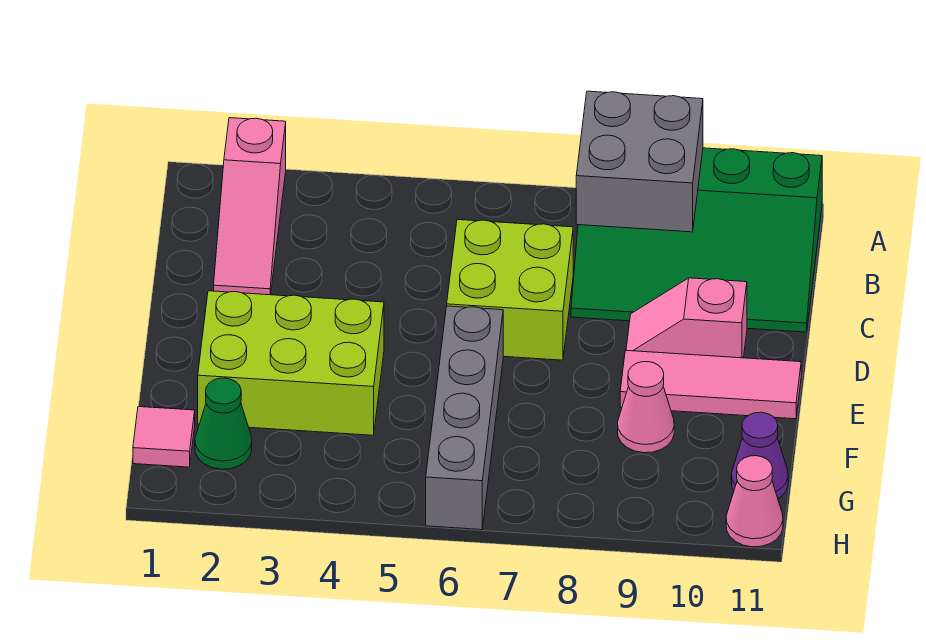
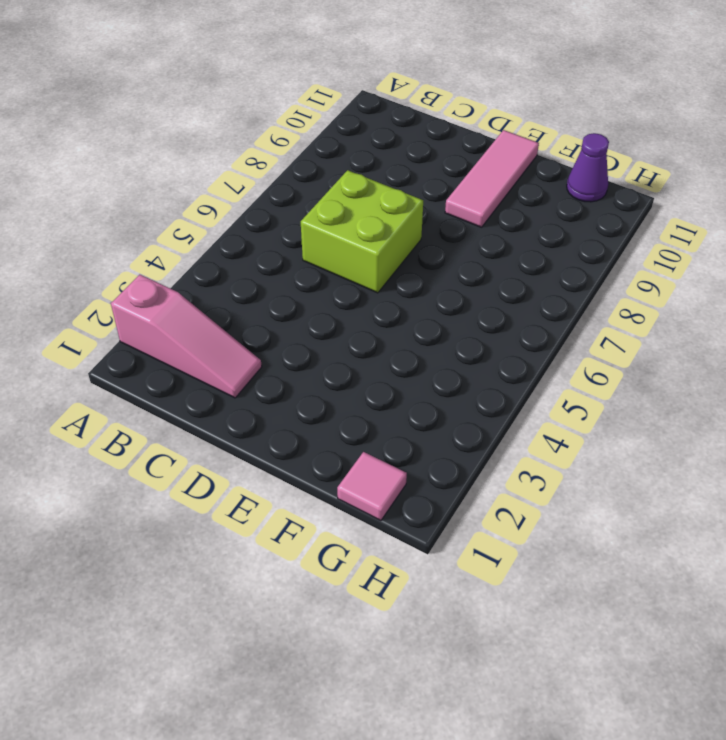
none -> green slope A8:C11 level 1 top A
none -> pink slope D9:D10 level 1 top 10
none -> lime brick E2:F4 level 1

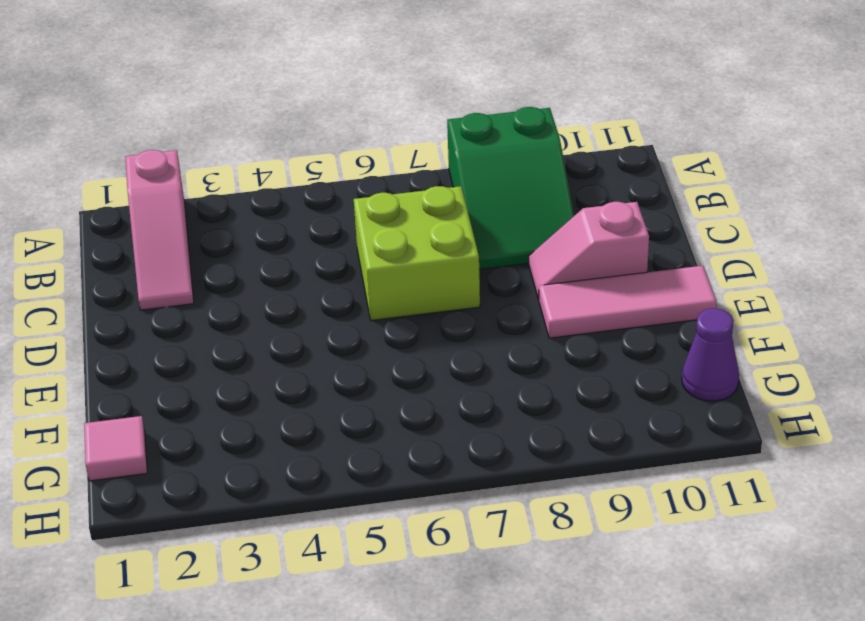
green slope A8:C9 level 1 top A -> green slope A8:C11 level 1 top A
none -> lime brick E2:F4 level 1
none -> grey brick E6:H6 level 1
none -> pink cone F9 level 1

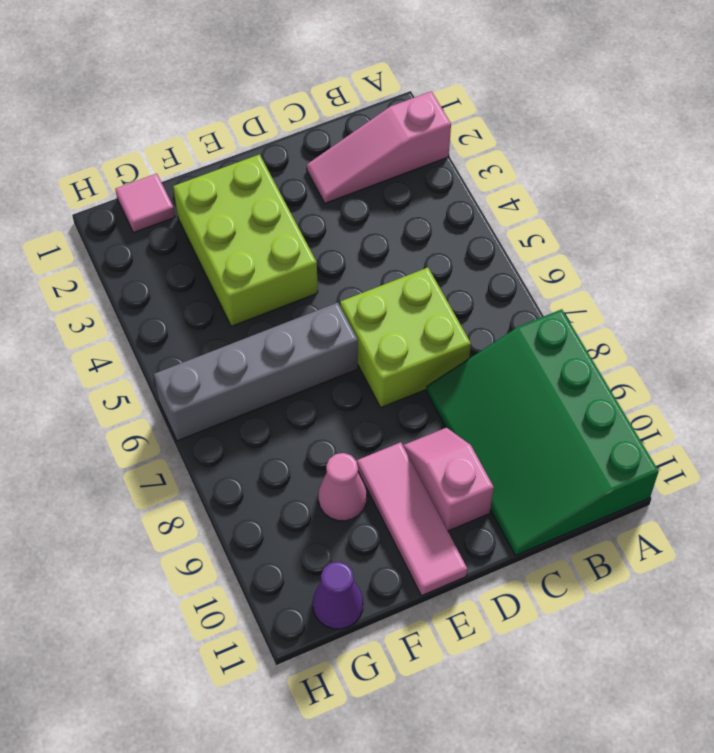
none -> green cone G2 level 1
none -> pink cone H11 level 1
none -> grey brick A8:B9 level 2

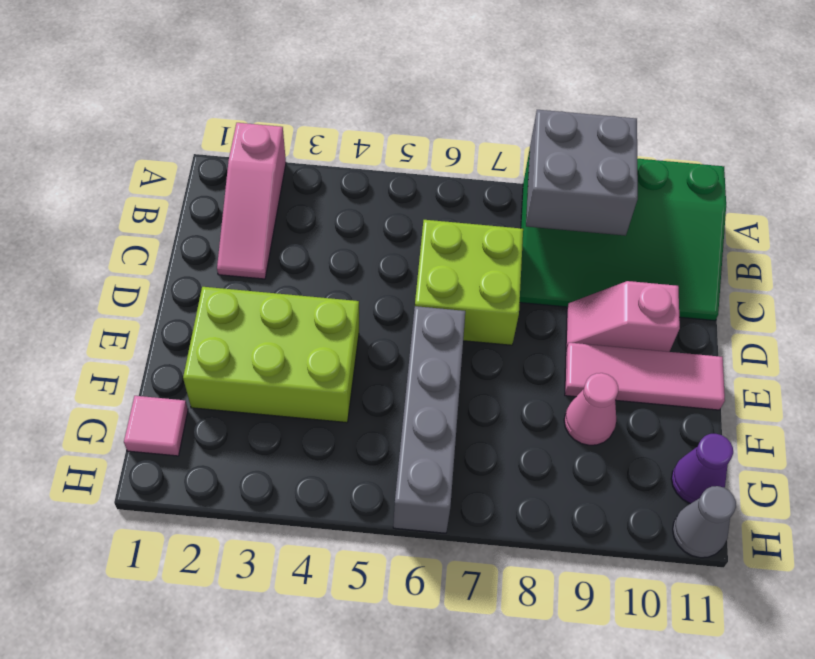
grey cone H11 level 1 -> pink cone H11 level 1
none -> green cone G2 level 1

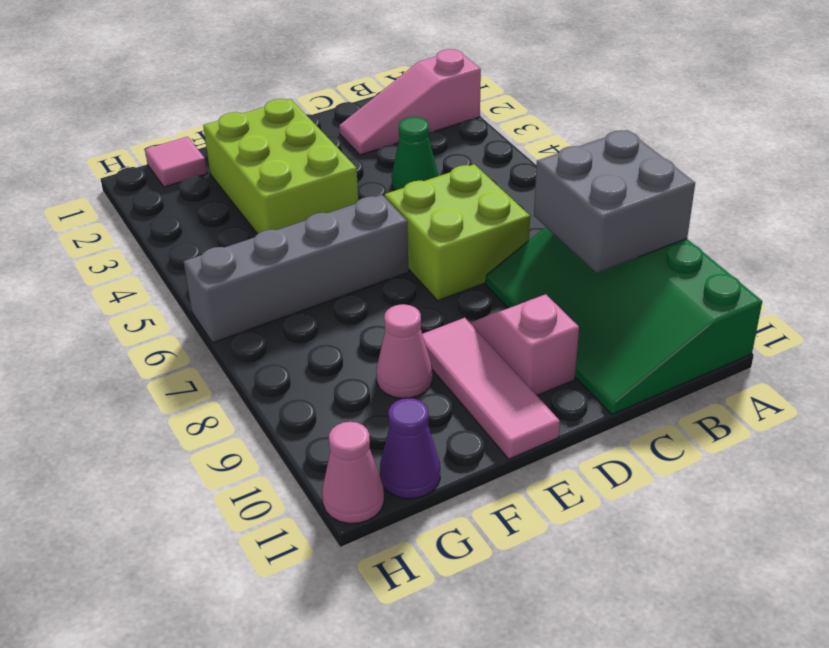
green cone C4 level 1 -> green cone G2 level 1

